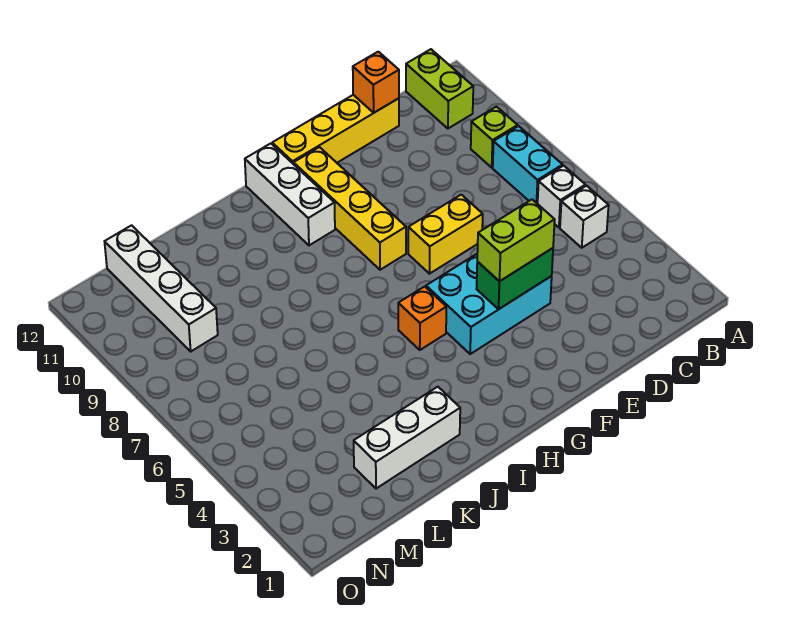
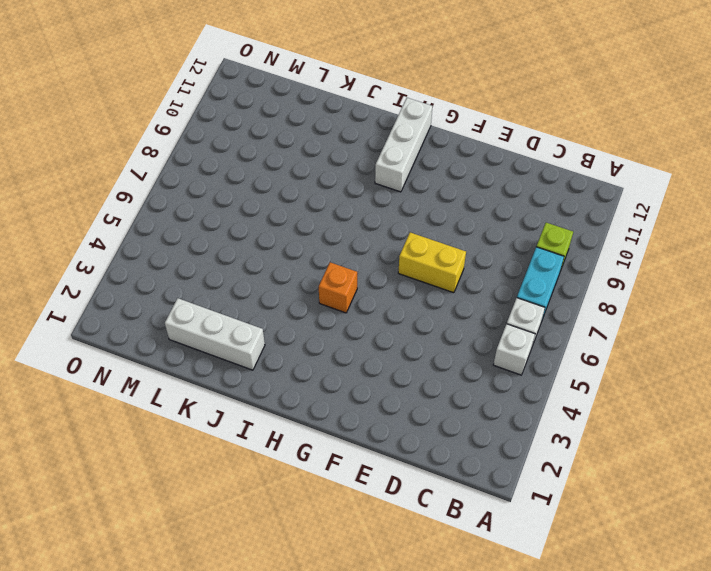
none -> lime brick B11:B12 level 1
none -> yellow brick D12:G12 level 1
none -> cyan brick E4:G5 level 1

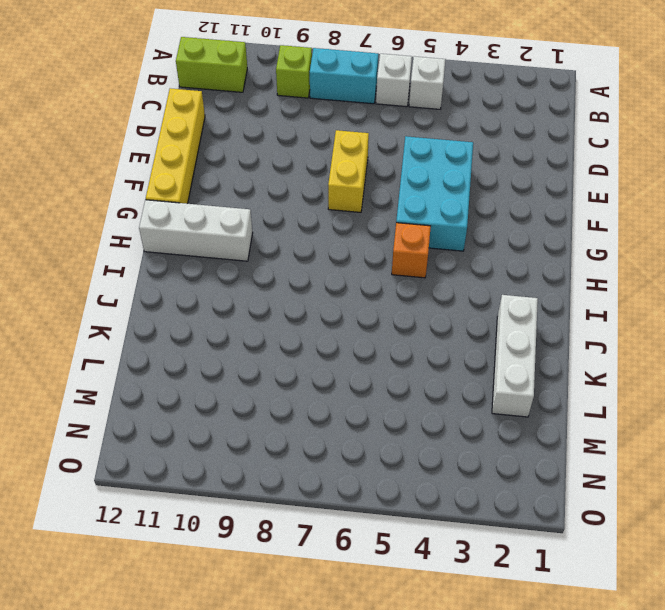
none -> yellow brick G8:G11 level 1
none -> white brick M9:M12 level 1
none -> orange brick D12 level 2

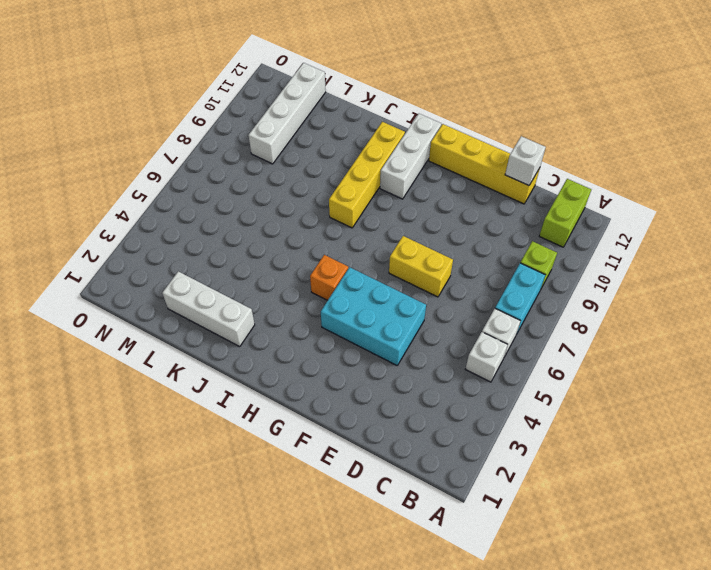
white brick D12 level 2 -> orange brick D12 level 2
yellow brick I8:I11 level 1 -> yellow brick G8:G11 level 1
none -> green brick E4:F4 level 2
none -> lime brick E4:F4 level 3

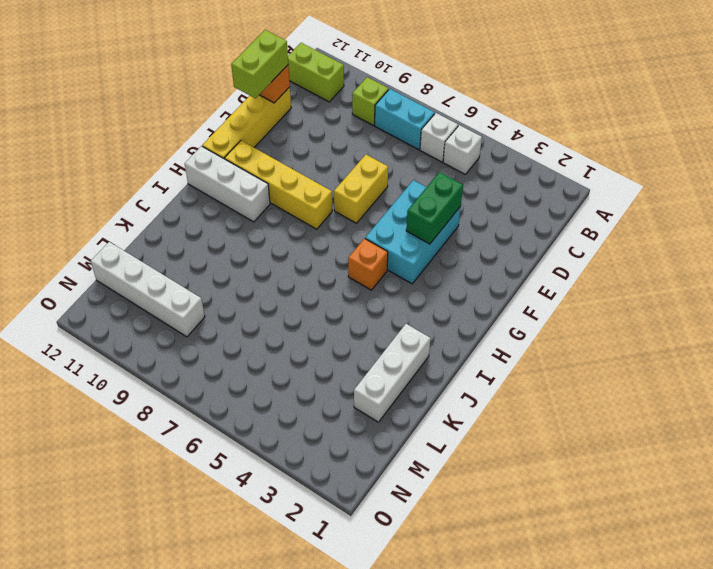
lime brick D12:E12 level 3 -> lime brick E4:F4 level 3

